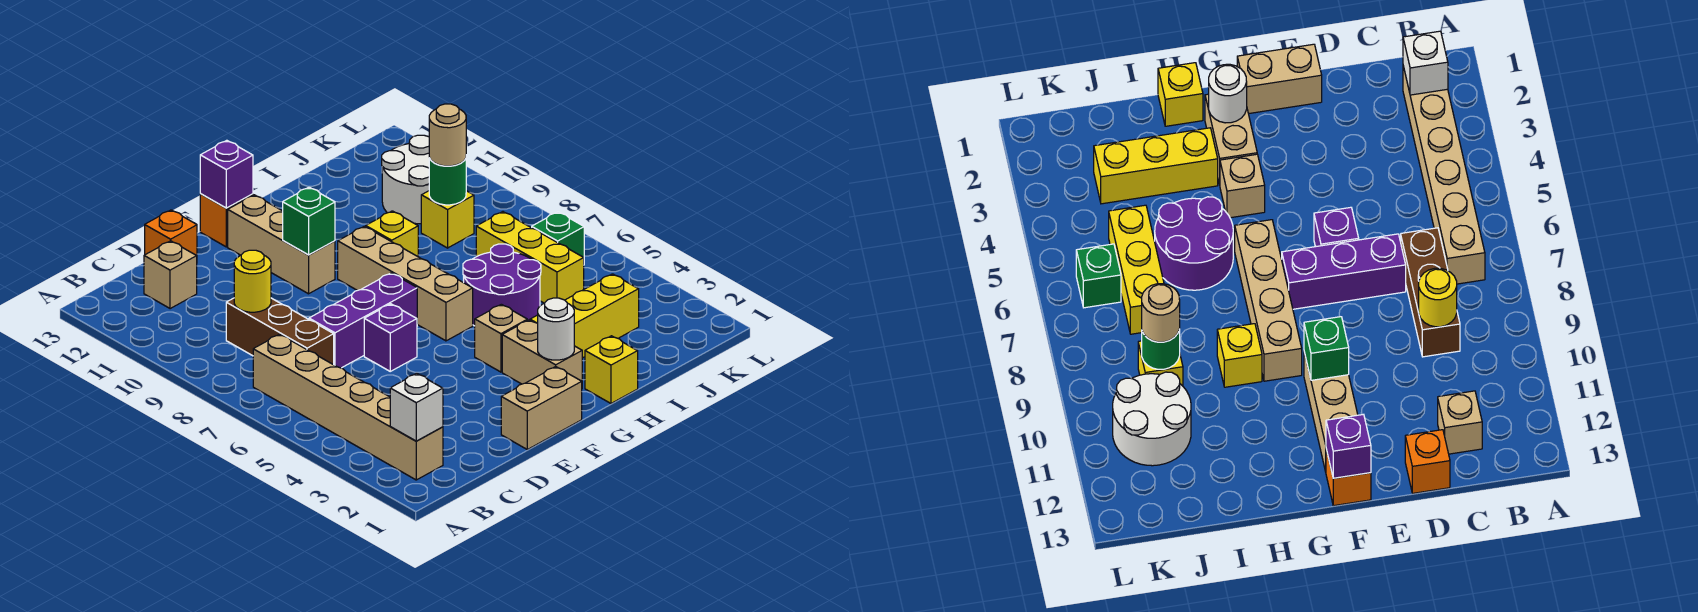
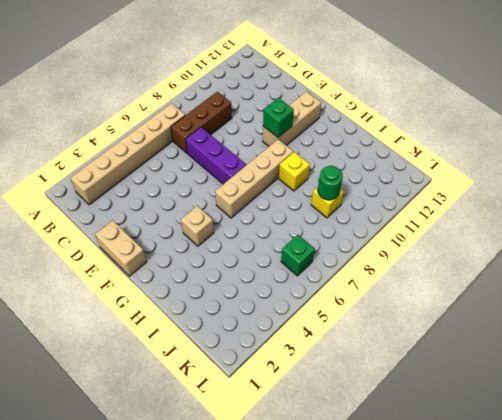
none -> tan brick C12 level 1
none -> orange brick D13 level 1
none -> purple brick E6 level 1

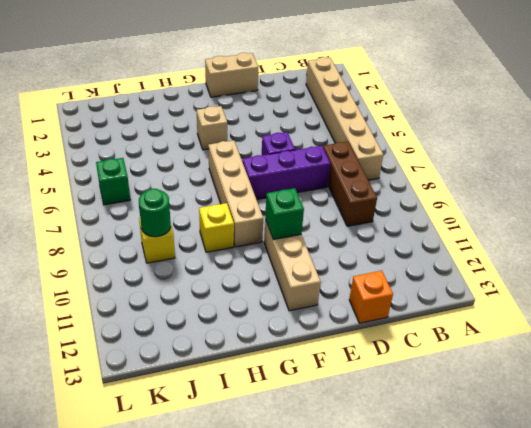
none -> tan brick C12 level 1
none -> orange brick F13 level 1
none -> tan brick G2:G3 level 1

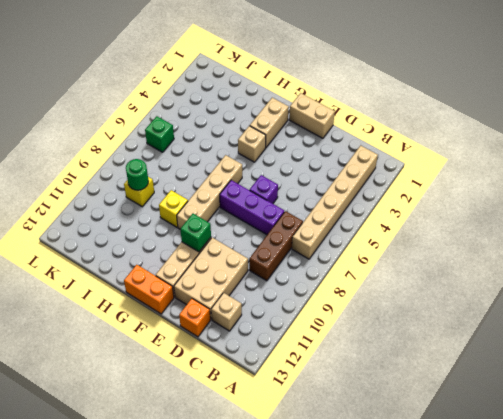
tan brick D10:E12 level 1 -> none
orange brick F13:G13 level 1 -> orange brick F13 level 1
none -> yellow brick H1 level 1
none -> yellow brick H3:J3 level 1
none -> purple round brick H5:I6 level 1

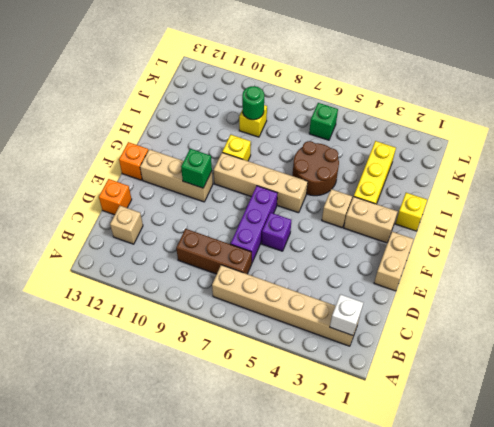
brown round brick H5:I6 level 1 -> purple round brick H5:I6 level 1
none -> yellow brick J5:J7 level 1
none -> white round brick J10:K11 level 1
none -> yellow round brick C9 level 2

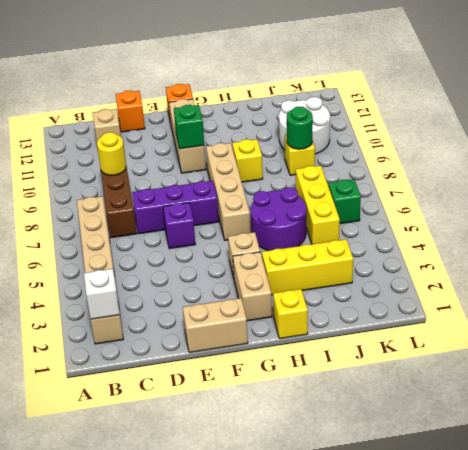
none -> purple brick F13 level 2
none -> white round brick G2 level 2
none -> tan round brick J9 level 3

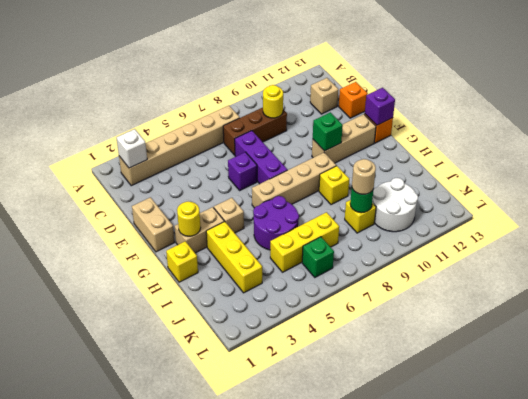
yellow round brick G2 level 2 -> white round brick G2 level 2

